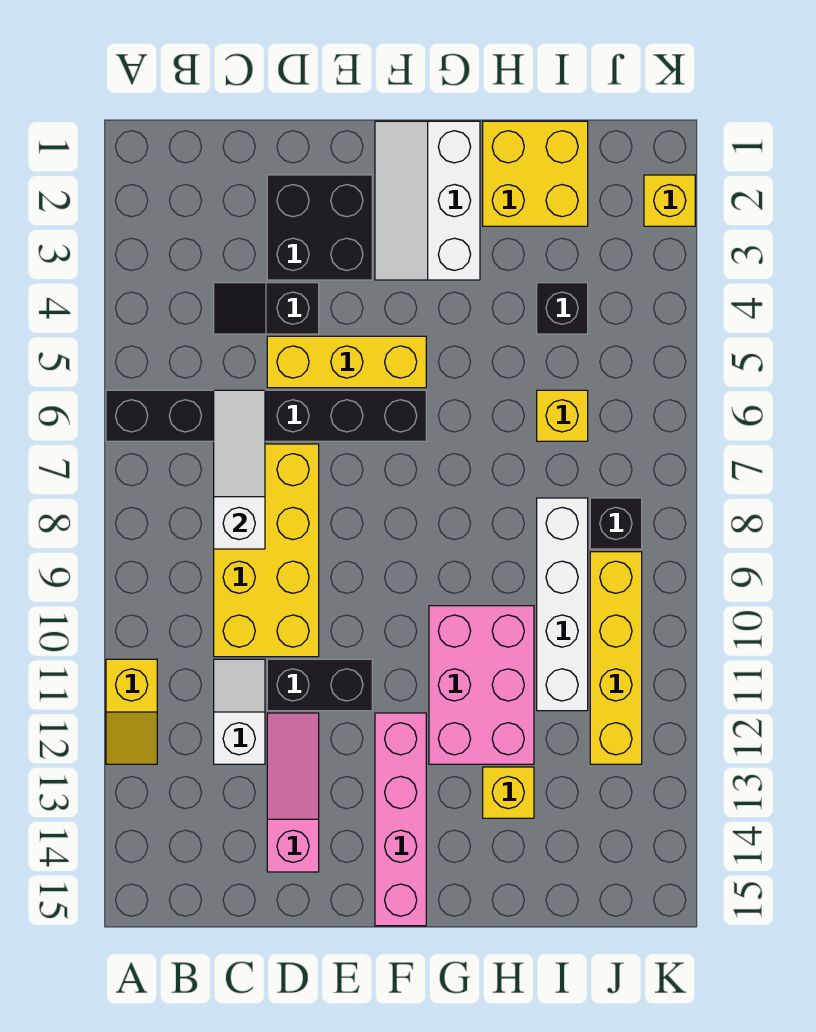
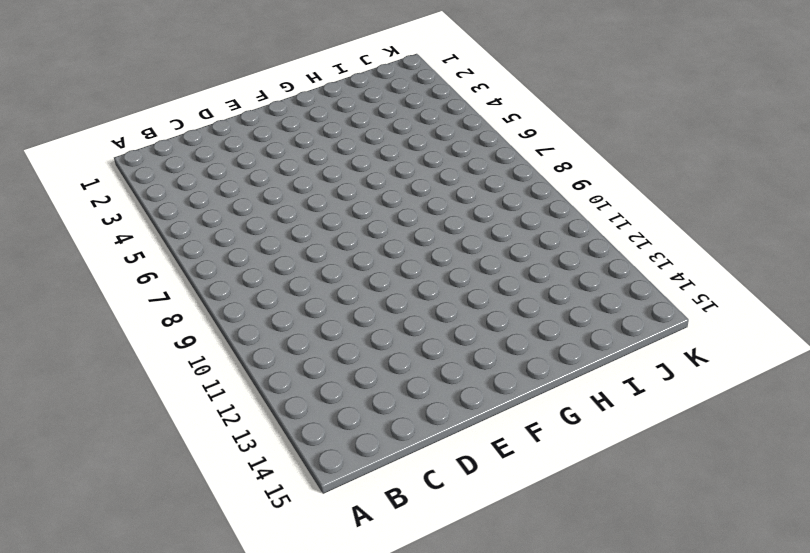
none -> black brick A6:F6 level 1
none -> yellow slope A11:A12 level 1 top 11
none -> black slope C4:D4 level 1 top D

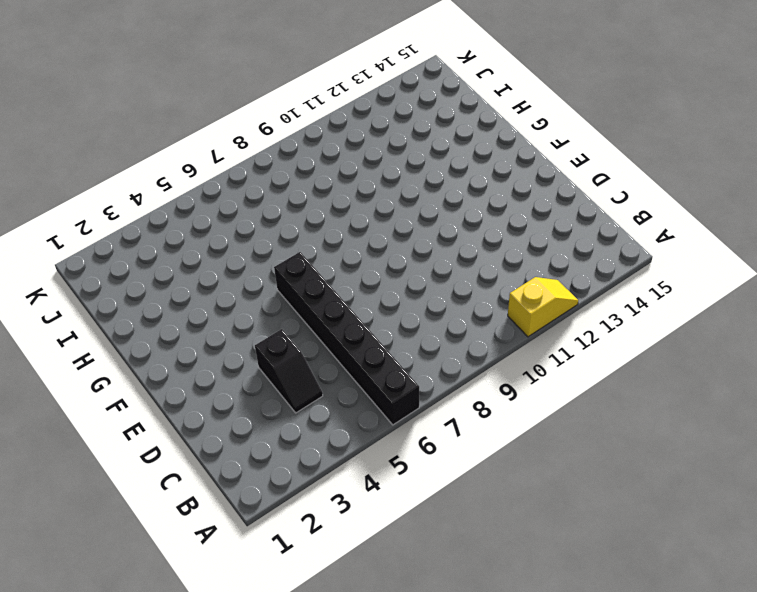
none -> yellow brick C7:D10 level 1
none -> white slope C11:C12 level 1 top 12
none -> black brick D2:E3 level 1

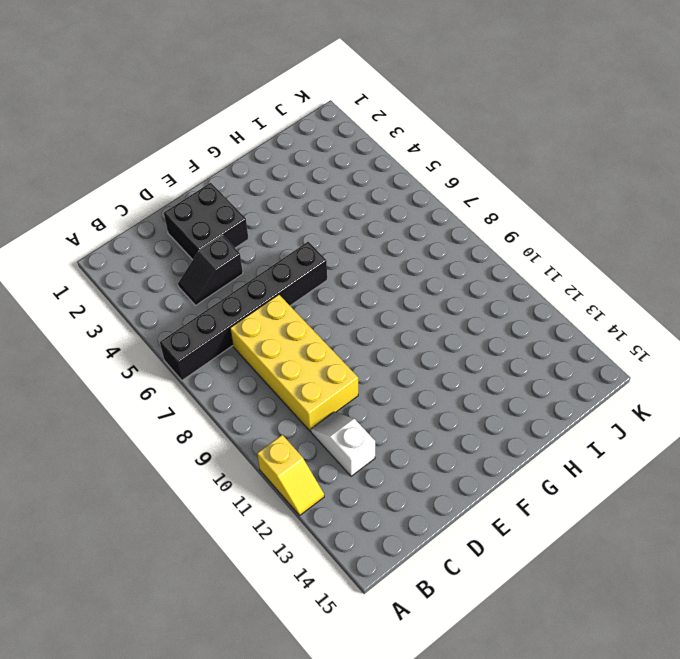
none -> yellow brick D5:F5 level 1
none -> black brick D11:E11 level 1
none -> pink slope D12:D14 level 1 top 14

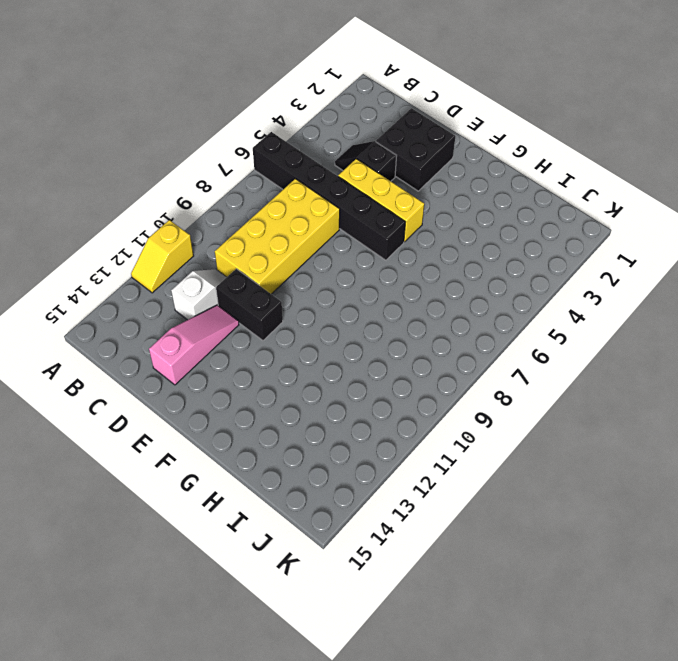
none -> white slope F1:G3 level 1 top G
none -> pink brick F12:F15 level 1
none -> pink brick G10:H12 level 1

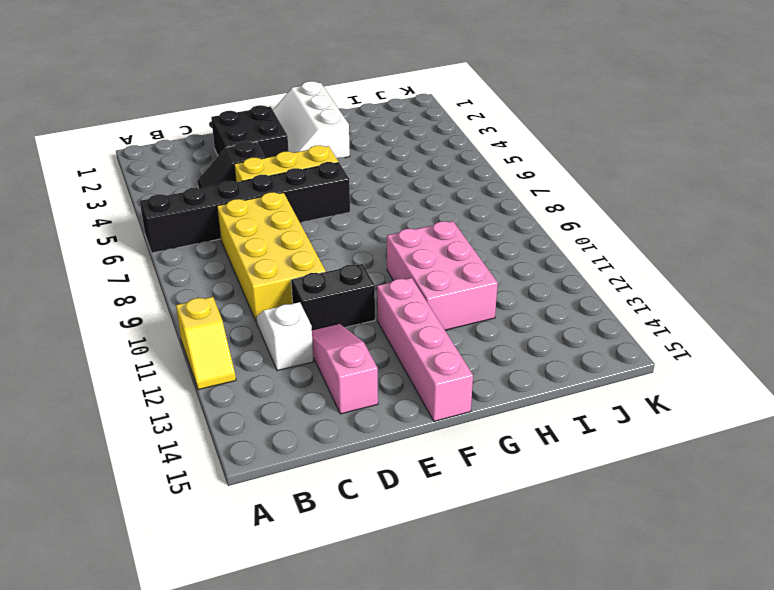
none -> yellow brick H1:I2 level 1
none -> yellow brick H13 level 1
none -> black brick I4 level 1

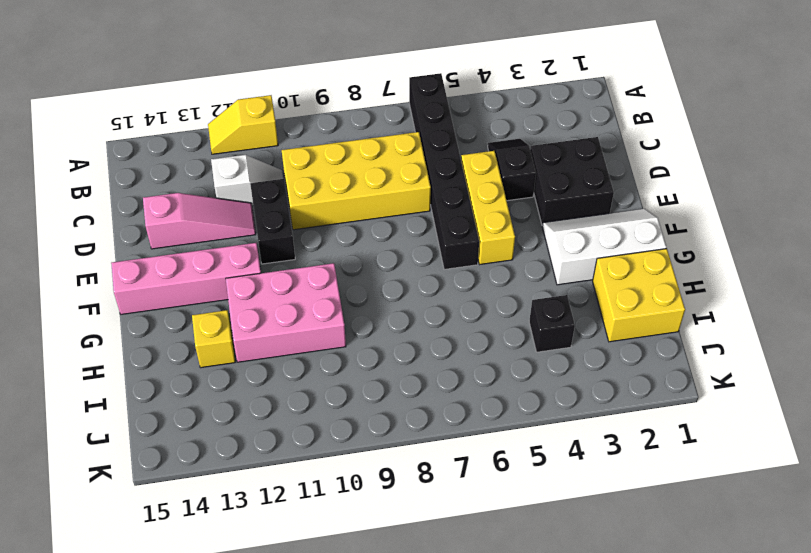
none -> yellow brick I6 level 1
none -> white brick I8:I11 level 1
none -> black brick J8 level 1

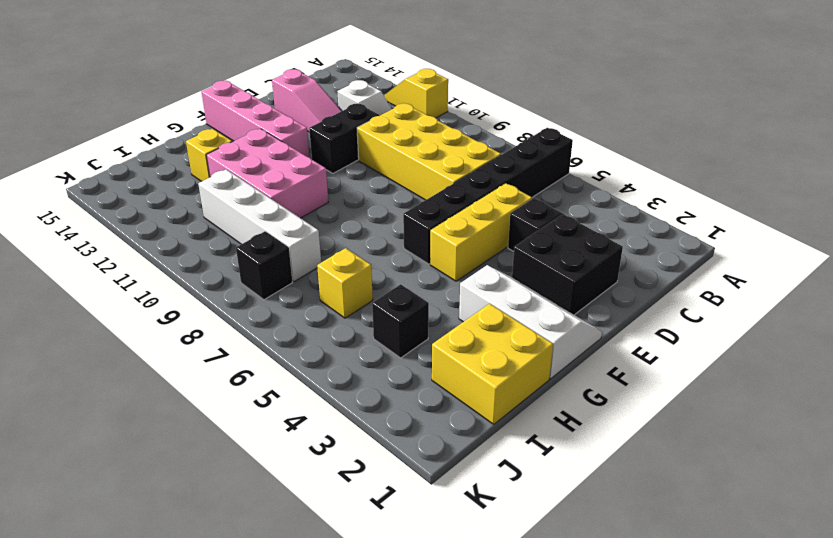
none -> yellow brick J9:J12 level 1
none -> yellow brick K2 level 1
none -> white slope C6:C8 level 2 top 8

